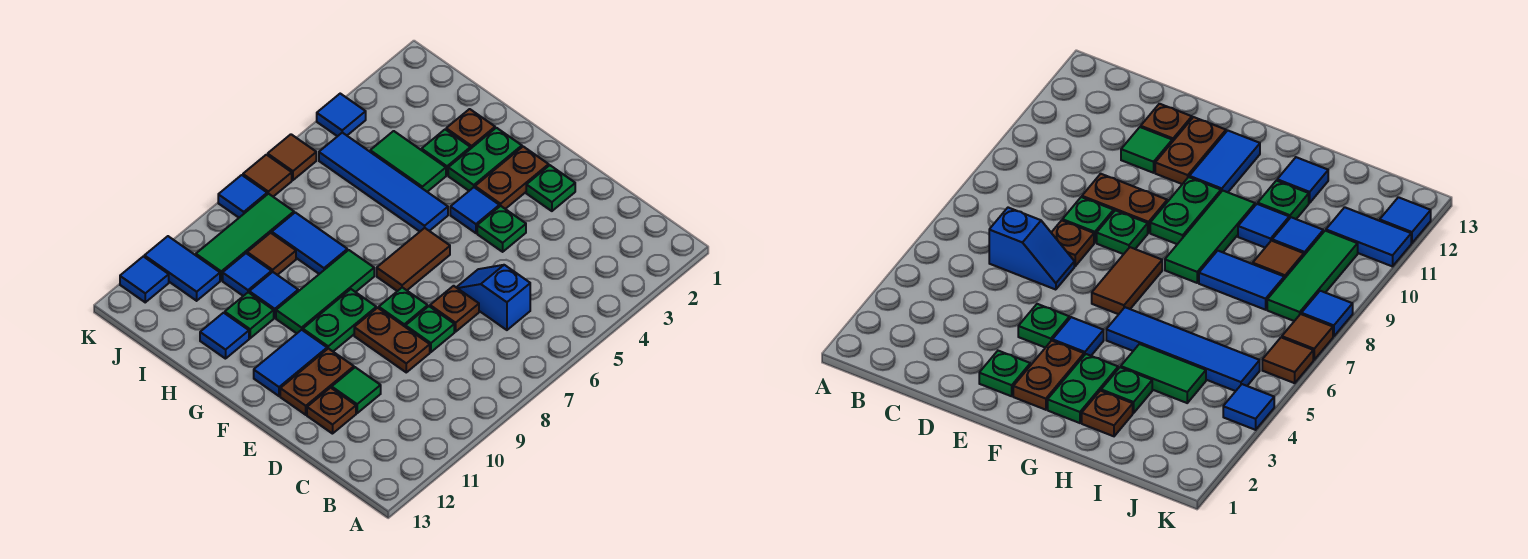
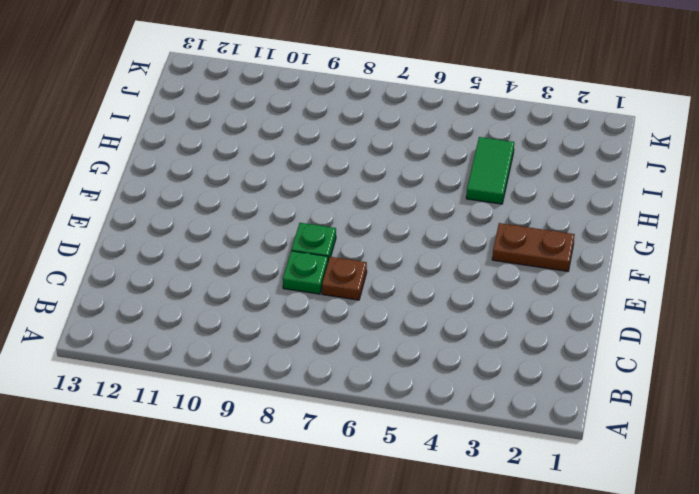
none -> blue slope C6:D6 level 1 top C
none -> brown plate D9:E9 level 1
none -> green tile D11 level 1
none -> brown plate D12 level 1

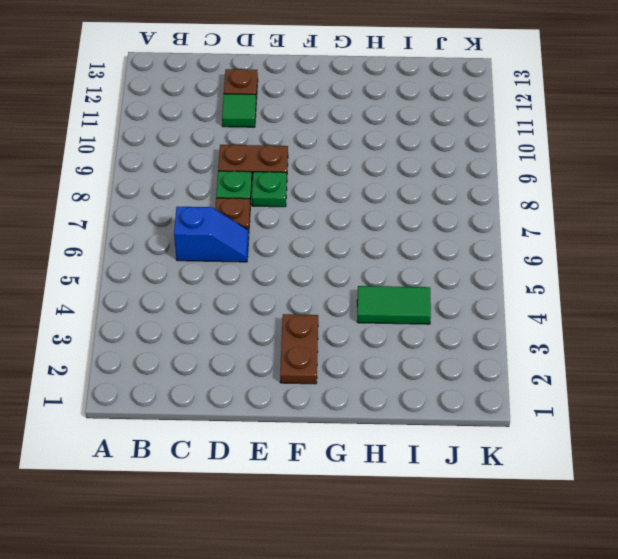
none -> green plate E2 level 1
none -> green plate E4 level 1
none -> brown plate E11:E12 level 1
none -> blue tile F4 level 1

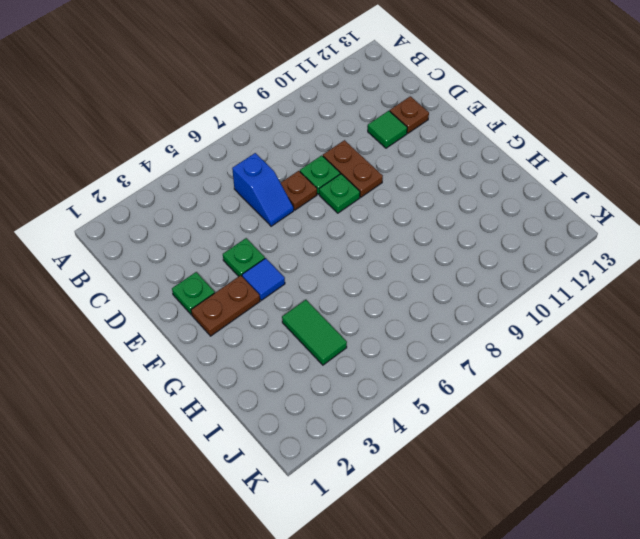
none -> brown plate E11:E12 level 1
none -> brown tile F6:F7 level 1
none -> green plate F9:F10 level 1
none -> blue tile F11:F12 level 1

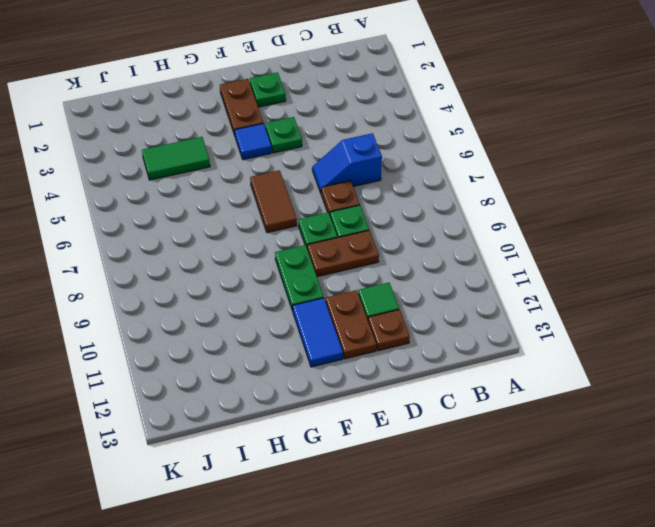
none -> green plate G2:G3 level 1
none -> blue tile G5:J5 level 1
none -> green tile G8:G10 level 1
none -> brown plate H2 level 1

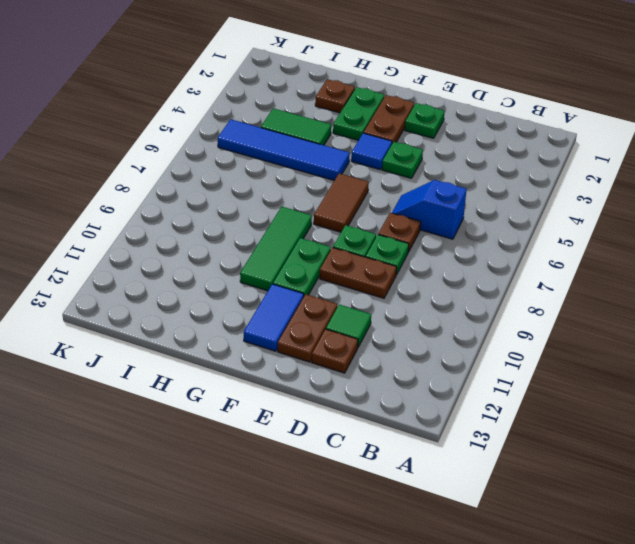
none -> green plate H3 level 1
none -> blue tile H8:I8 level 1
none -> blue tile H10 level 1
none -> green plate H11 level 1

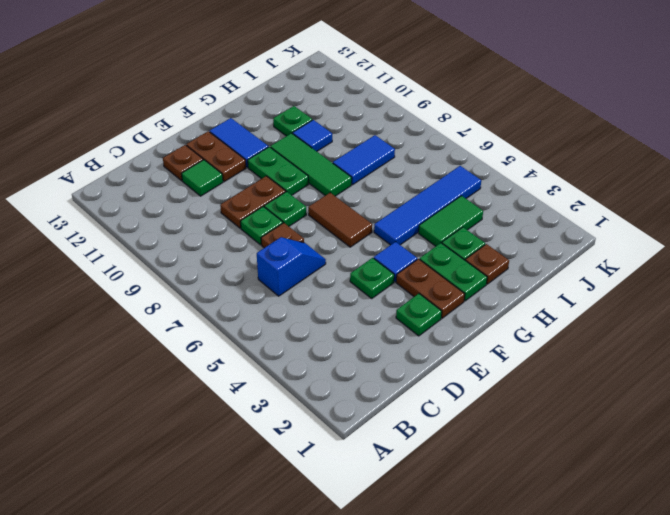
none -> blue tile H12 level 1
none -> brown tile I9 level 1
none -> blue tile I10 level 1
none -> green tile J8:J10 level 1

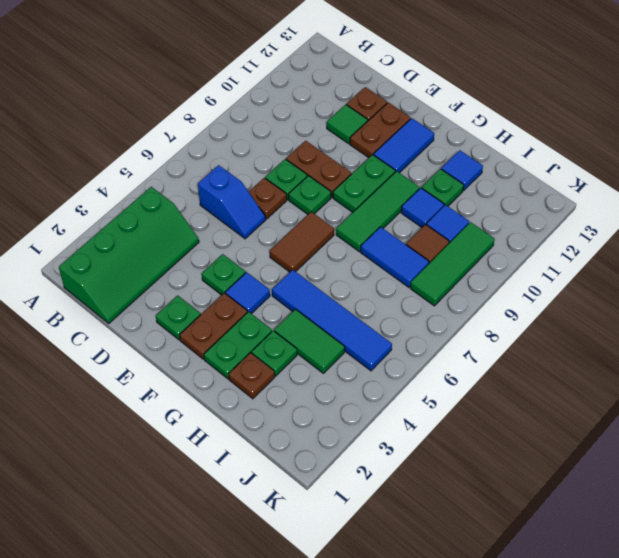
green slope B1:C4 level 1 top B -> none
none -> blue tile J11:K11 level 1
none -> blue tile K4 level 1
none -> brown tile K6 level 1
none -> brown tile K7 level 1

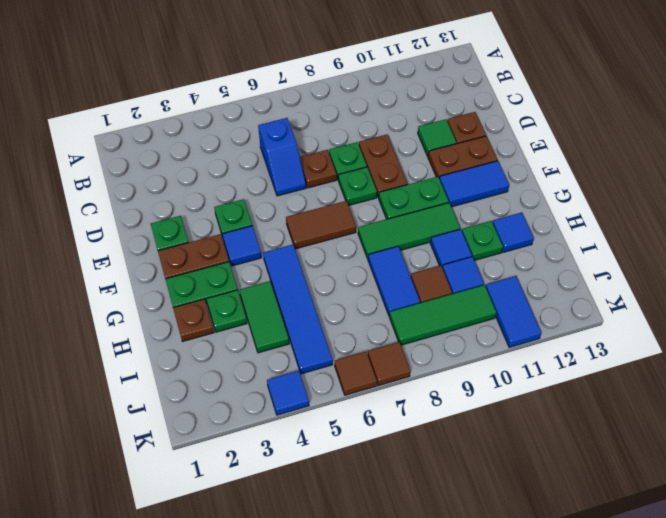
none -> blue tile K8 level 1
none -> blue tile K12 level 1

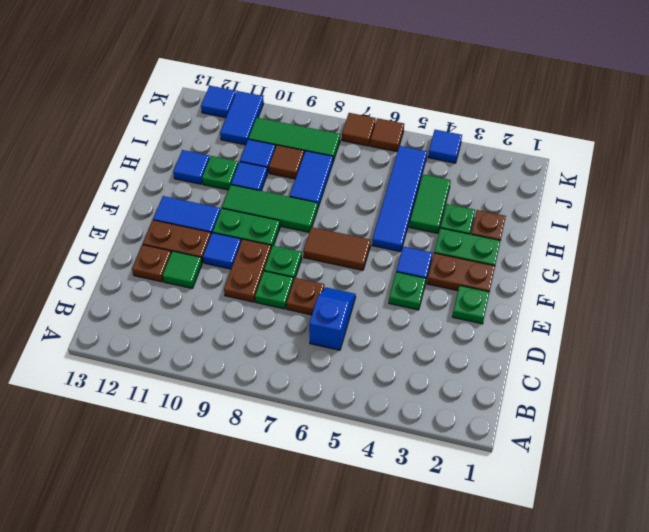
blue tile E10 level 1 -> blue tile K8 level 1

